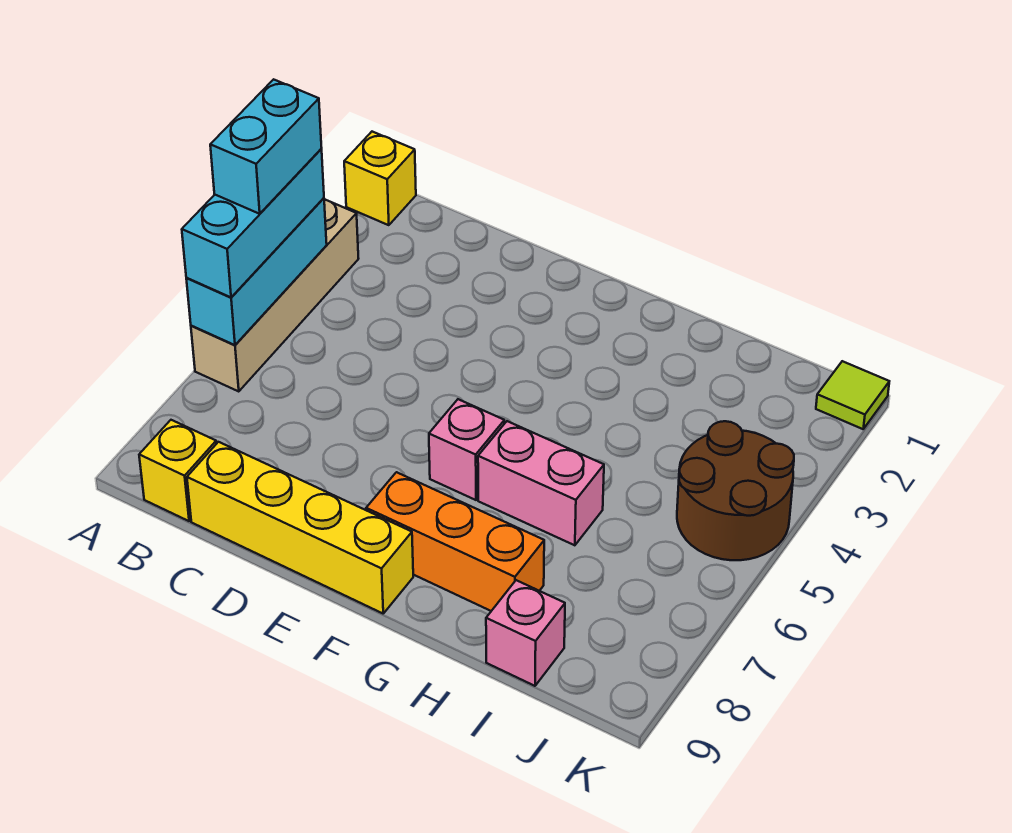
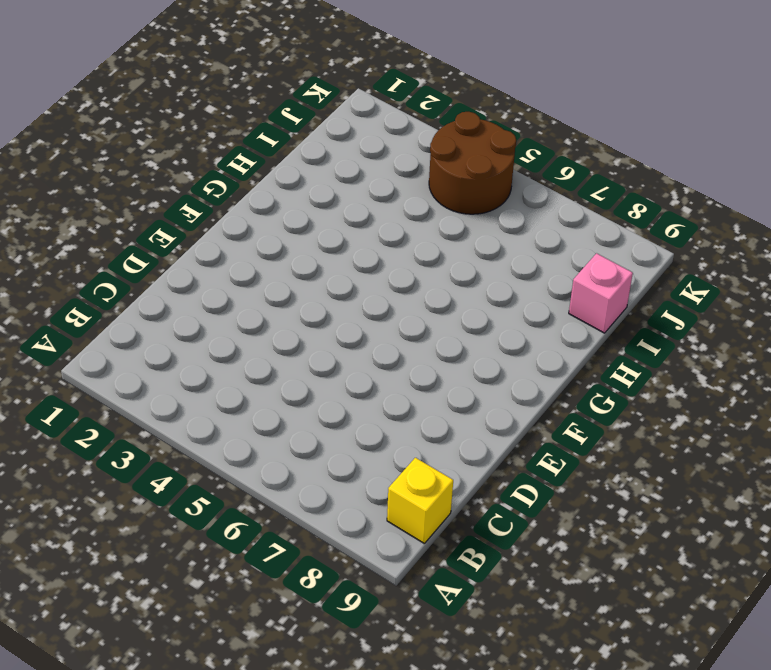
none -> yellow brick A1 level 1
none -> tan brick A3:A6 level 1
none -> yellow brick C9:F9 level 1

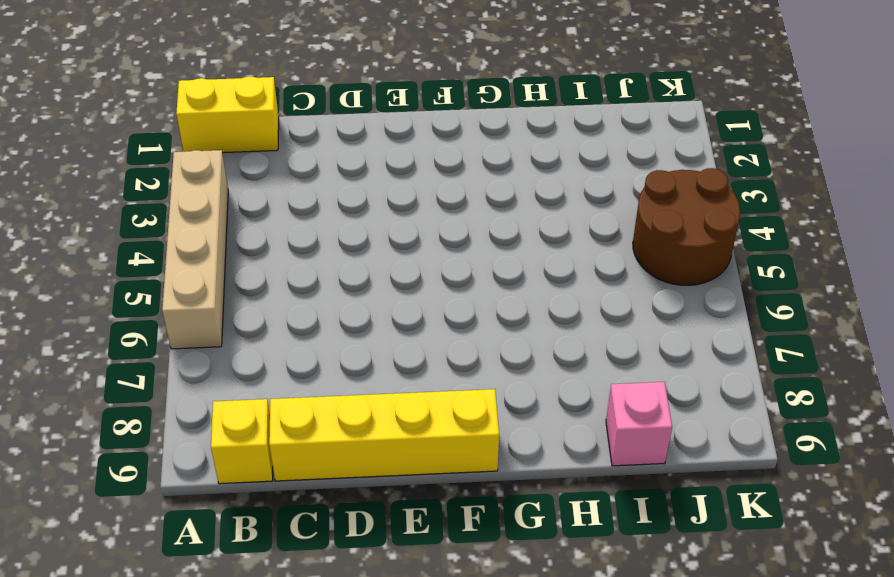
yellow brick A1:B1 level 1 -> yellow brick A1 level 1
none -> pink brick F6 level 1
none -> orange brick F8:H8 level 1
none -> pink brick G6:H6 level 1

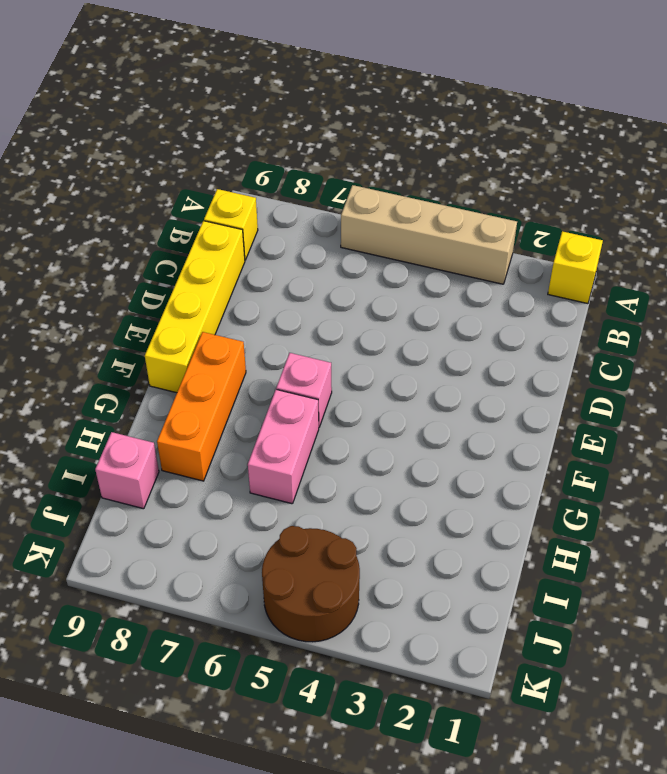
none -> lime tile K1 level 1
none -> cyan brick A4:A6 level 2
none -> cyan brick A4:A6 level 3

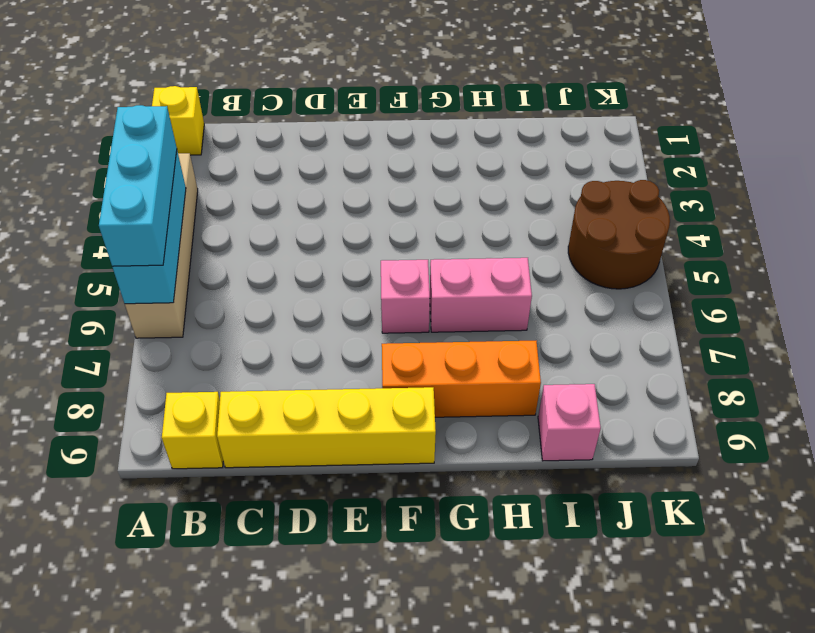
none -> lime tile K1 level 1
none -> cyan brick A4:A5 level 4

